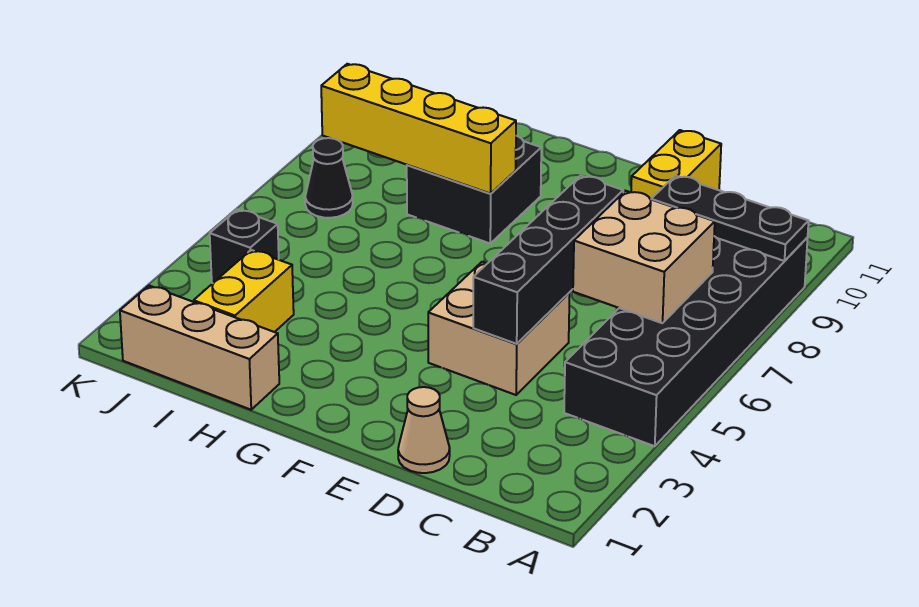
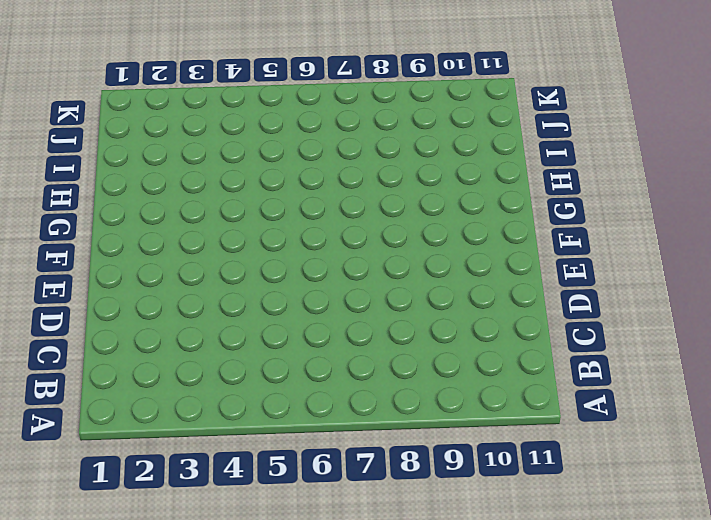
none -> black brick A4:B9 level 1
none -> tan cone D1 level 1
none -> tan brick D4:E5 level 1

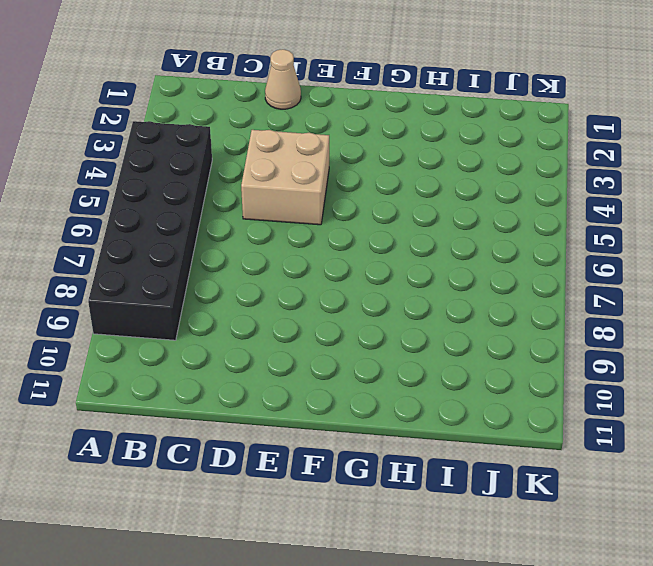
none -> yellow brick D10:D11 level 1
none -> black brick G8:H9 level 1
none -> tan brick H1:J1 level 1

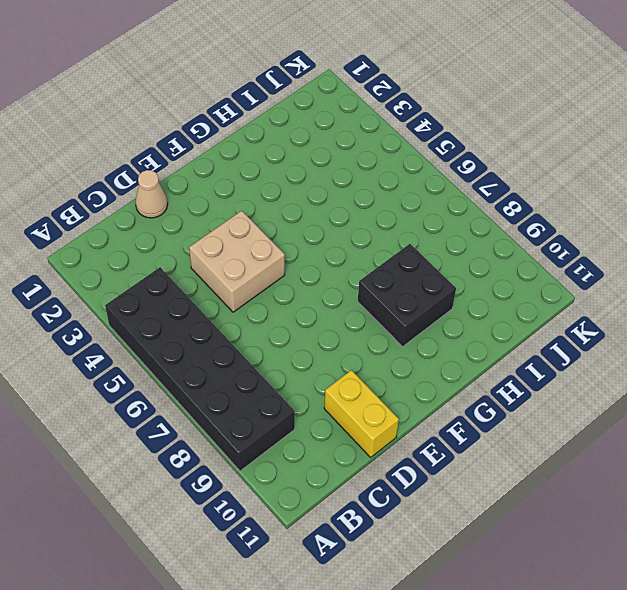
none -> tan brick H1:J1 level 1
none -> yellow brick I2:I3 level 1
none -> black brick J4 level 1

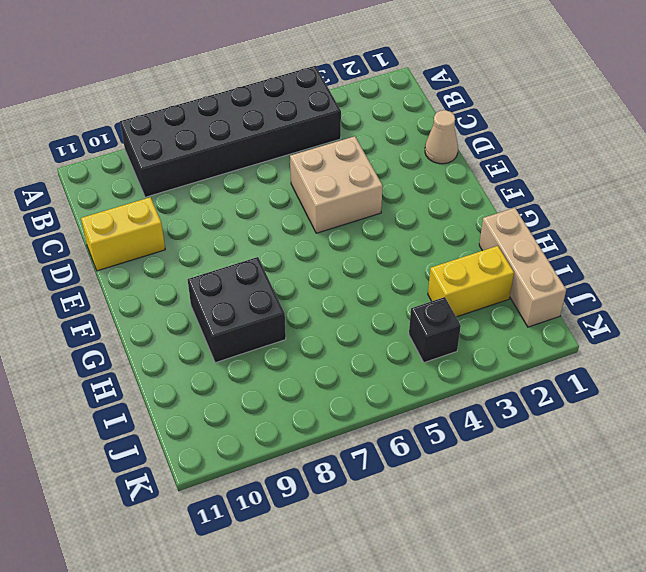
none -> black cone J7 level 1
none -> black plate A9:C9 level 2
none -> tan brick B6:C7 level 2

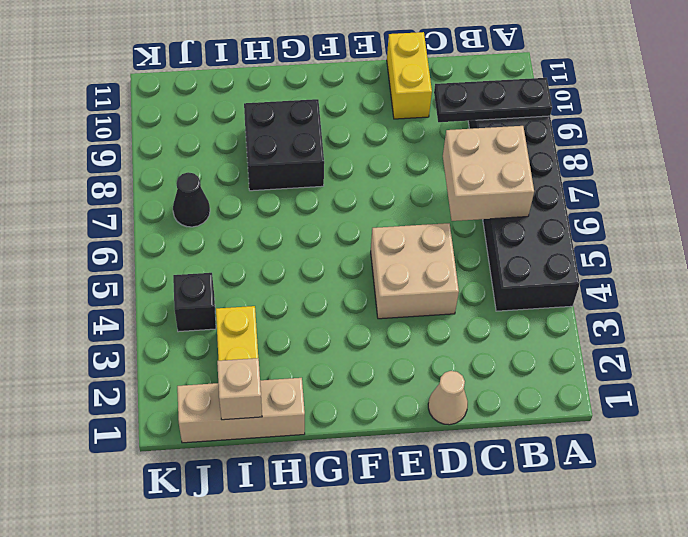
tan brick I1 level 2 -> none
none -> black brick D4:D7 level 2
none -> yellow brick G8:J8 level 2

